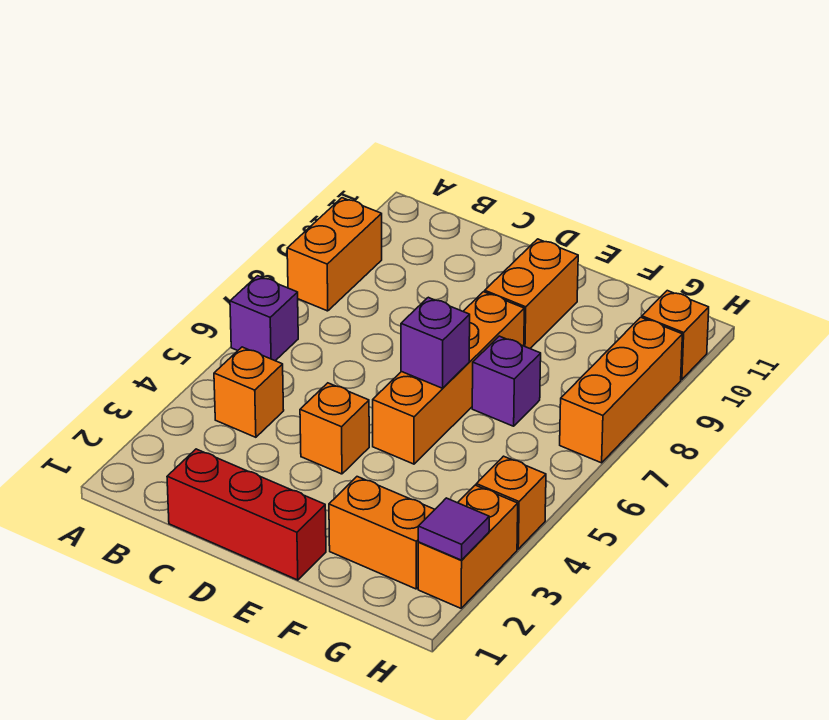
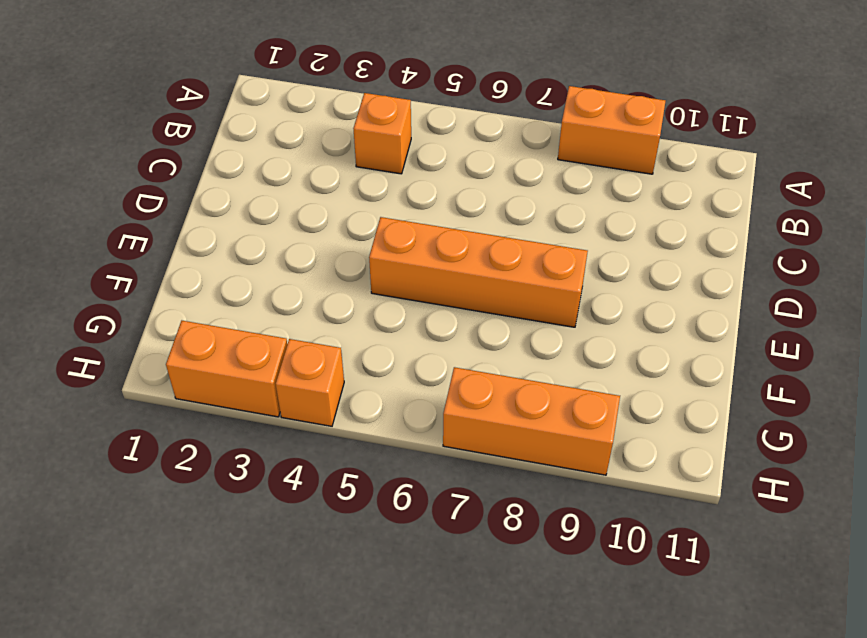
none -> purple brick A6 level 1
none -> red brick C1:E1 level 1
none -> orange brick D4 level 1

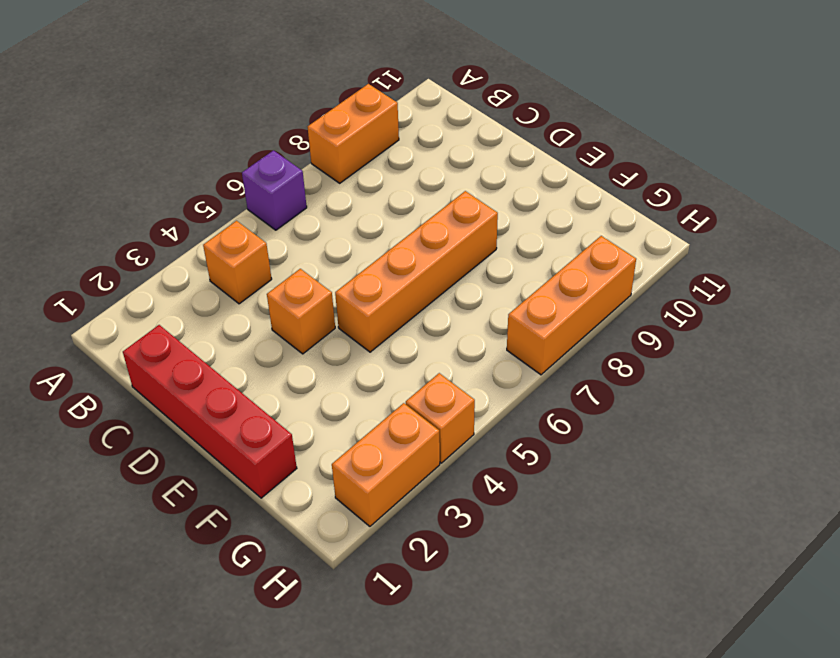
red brick C1:F1 level 1 -> red brick C1:E1 level 1
none -> orange brick E9:E10 level 1
none -> orange brick F2:G2 level 1
none -> purple brick F7 level 1

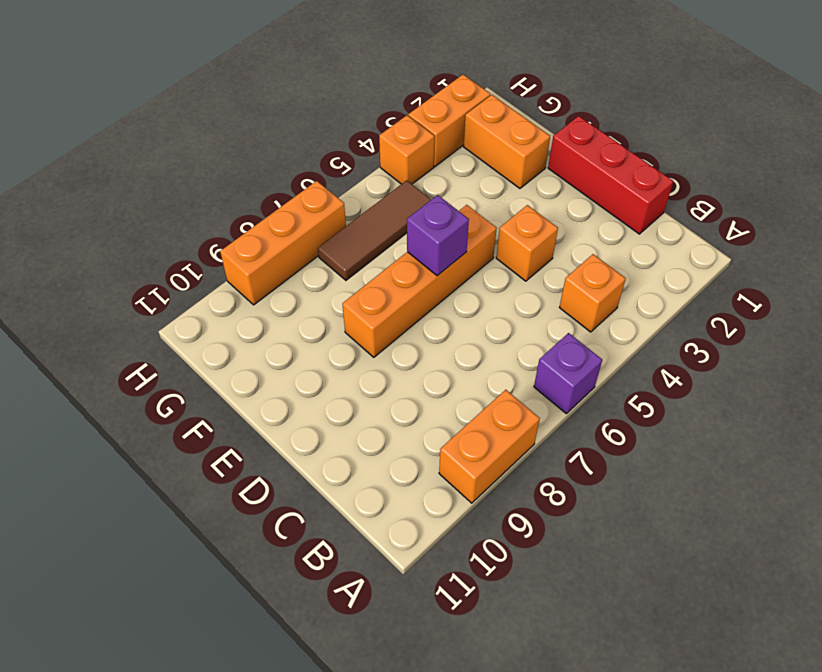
brown tile G5:G7 level 1 -> none
none -> orange brick E9:E10 level 1
none -> purple brick F7 level 1
none -> orange brick H10 level 1

